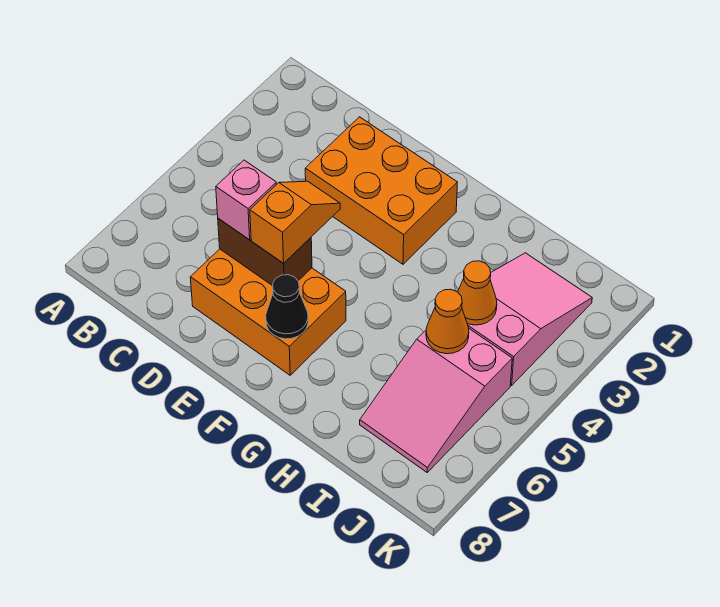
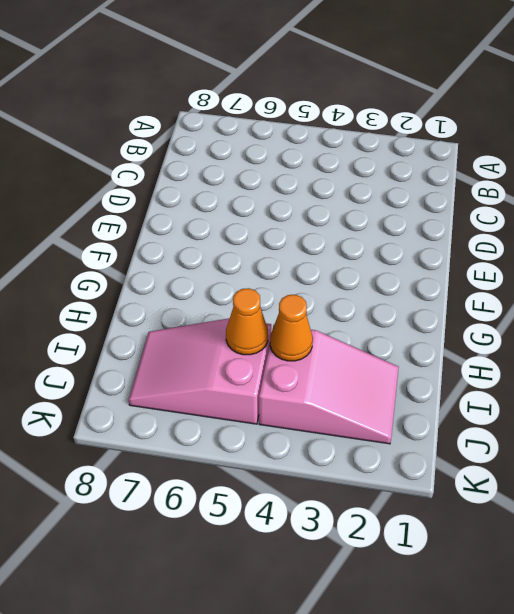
none -> orange brick D2:F3 level 1
none -> orange brick D6:F7 level 1

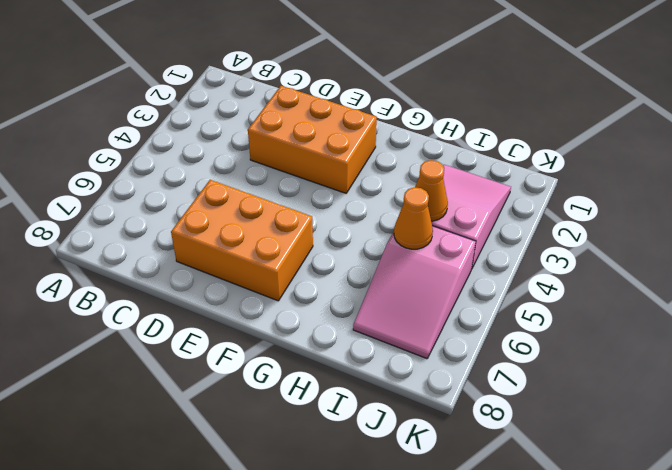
none -> brown brick D6:E6 level 2
none -> black cone F7 level 2

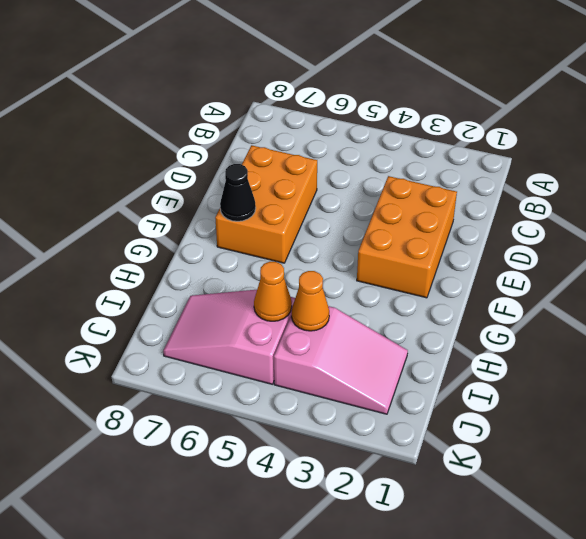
none -> brown brick D6:E6 level 2
none -> pink brick D6 level 3

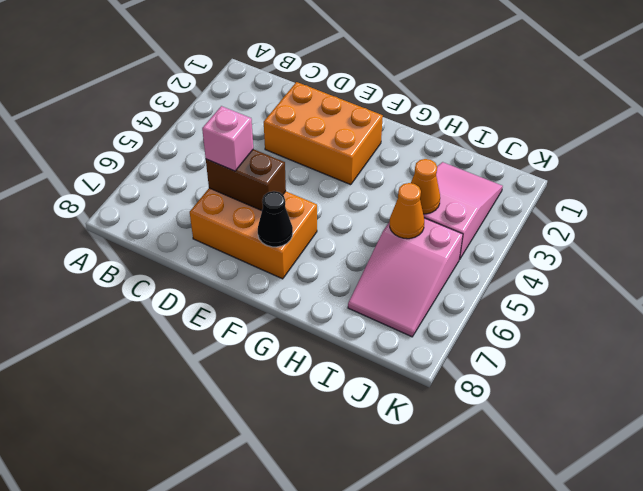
none -> orange slope E5:E6 level 3 top 6

